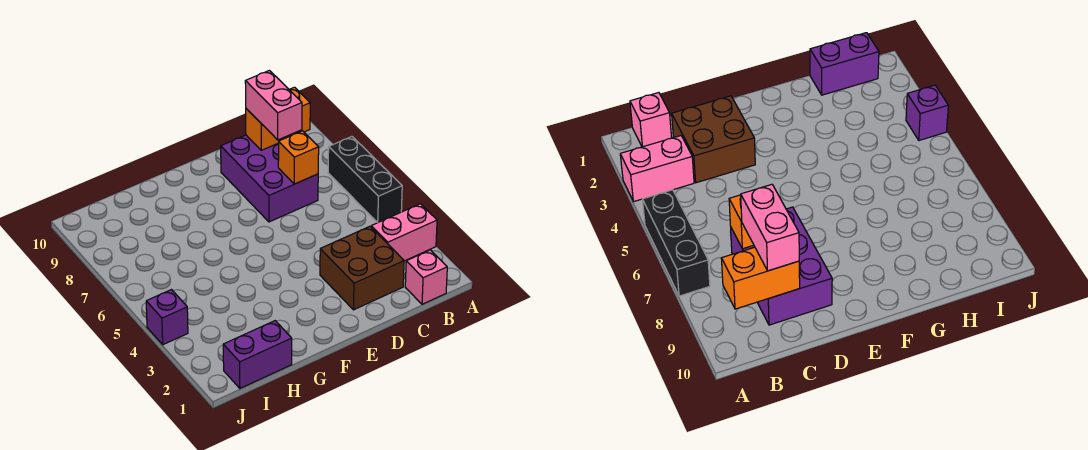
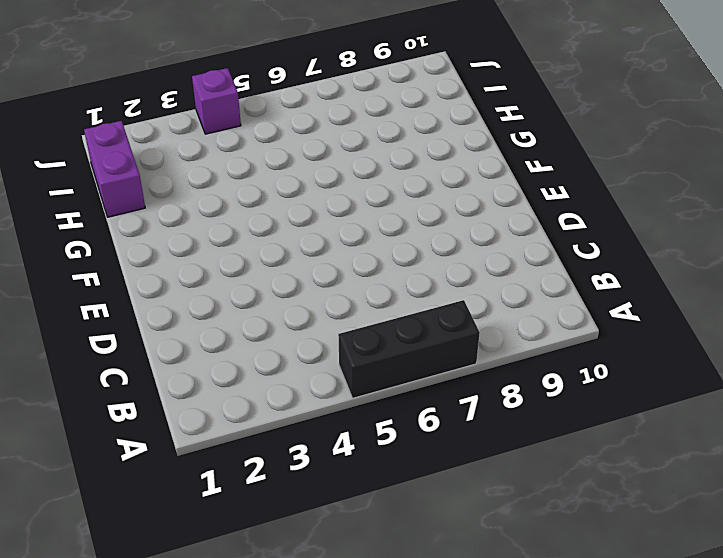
none -> pink brick A3:B3 level 1
none -> pink brick B1 level 1

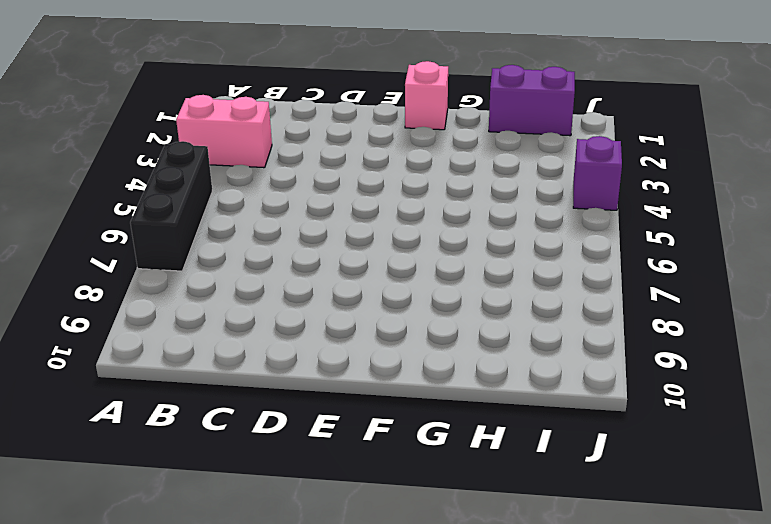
pink brick F1 level 1 -> pink brick B1 level 1
none -> brown brick C2:D3 level 1
none -> purple brick C7:D9 level 1

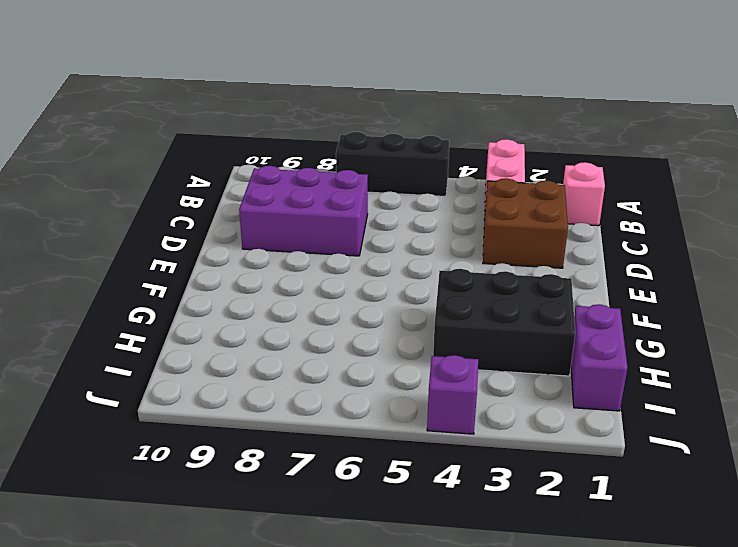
black brick G2:H4 level 1 -> none
none -> orange brick B9:C9 level 2
none -> orange brick C7 level 2

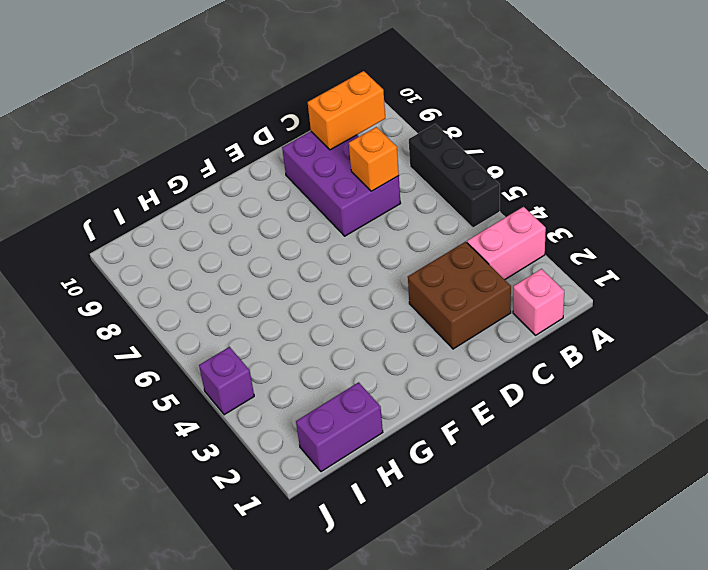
none -> pink brick C8:C9 level 3

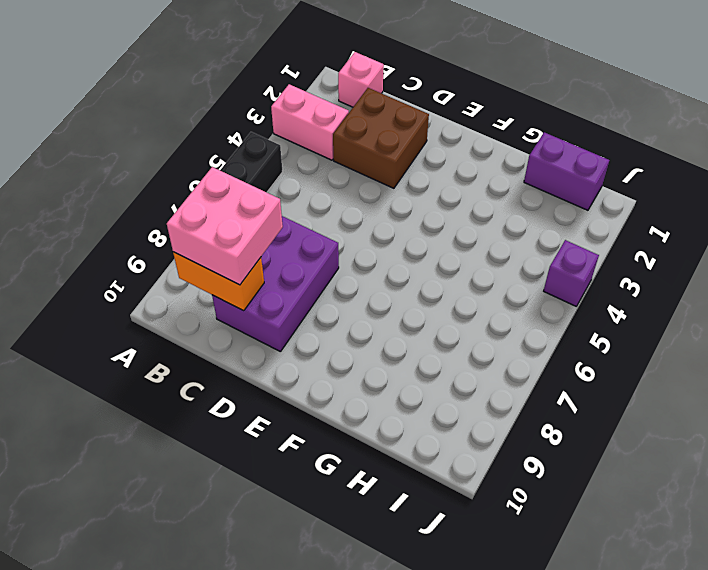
pink brick B8:C9 level 3 -> pink brick C8:C9 level 3
none -> orange brick C7 level 2

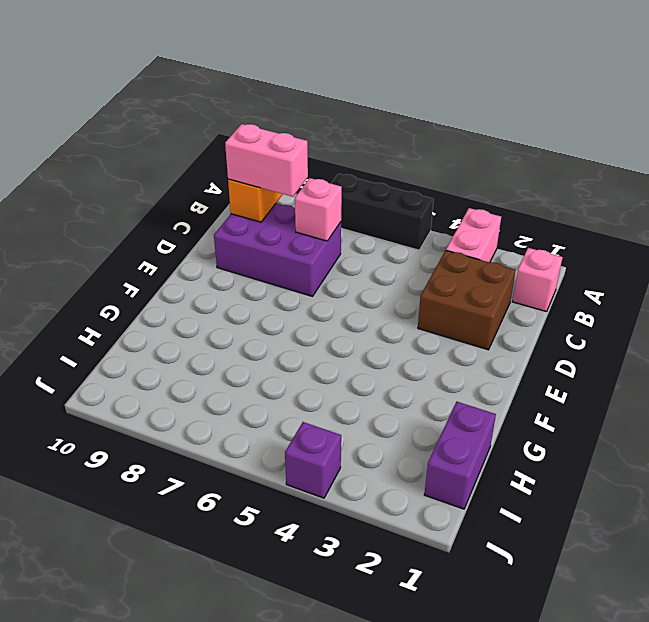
pink brick C7 level 2 -> orange brick C7 level 2

